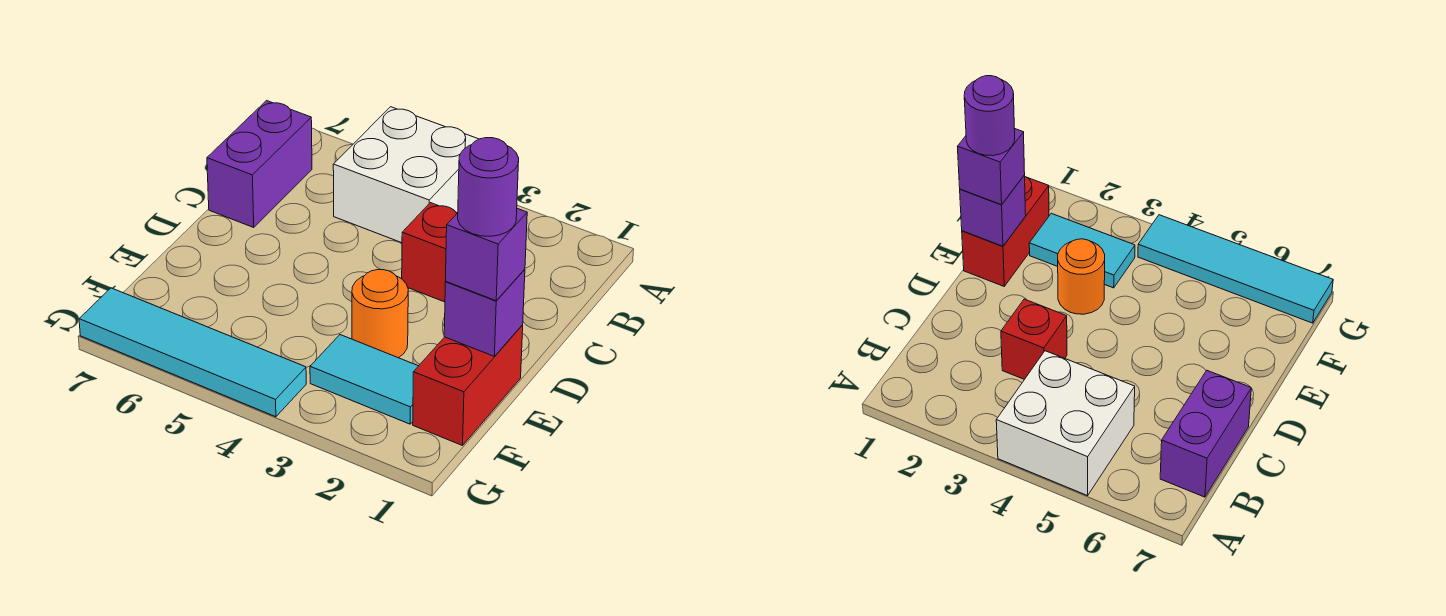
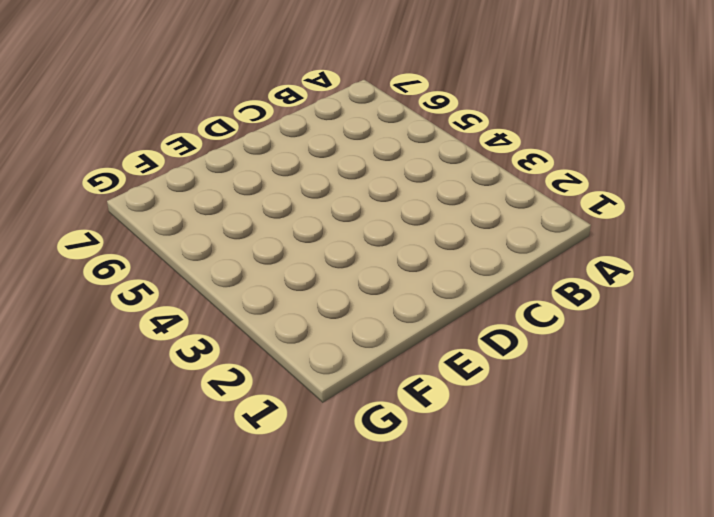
none -> white brick A4:B5 level 1
none -> purple brick B7:C7 level 1

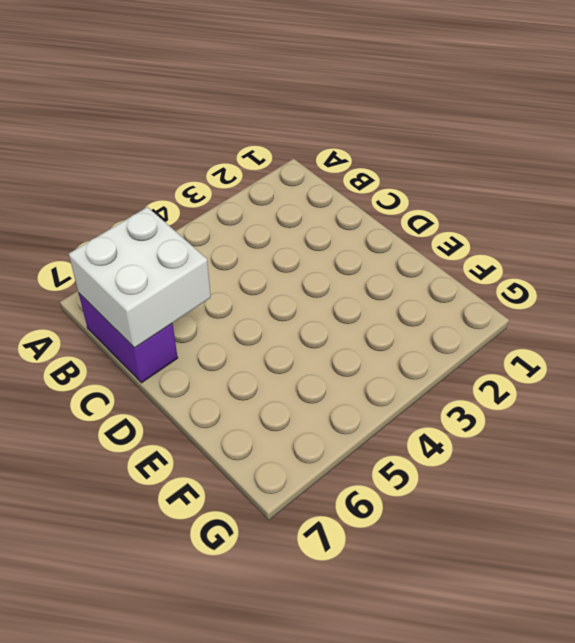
white brick B6:C7 level 2 -> white brick A4:B5 level 1
none -> red brick C3 level 1
none -> red brick E1:F1 level 1

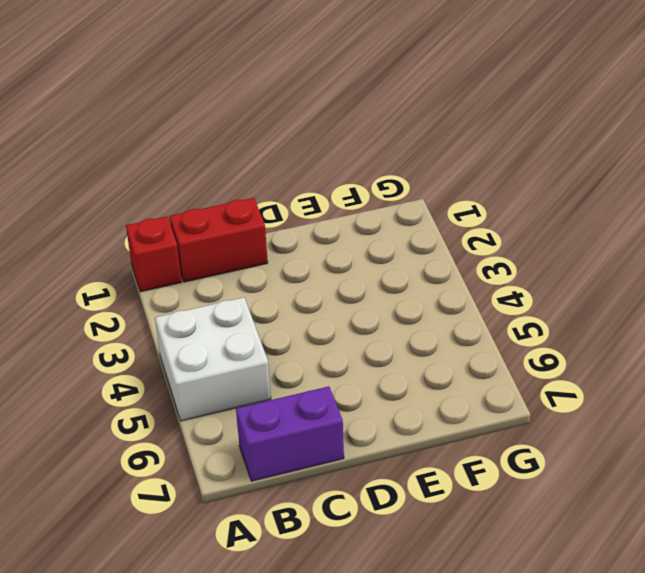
red brick A1 level 1 -> red brick C3 level 1
red brick B1:C1 level 1 -> red brick E1:F1 level 1
none -> orange round brick E3 level 1
none -> cyan tile F2:F3 level 1

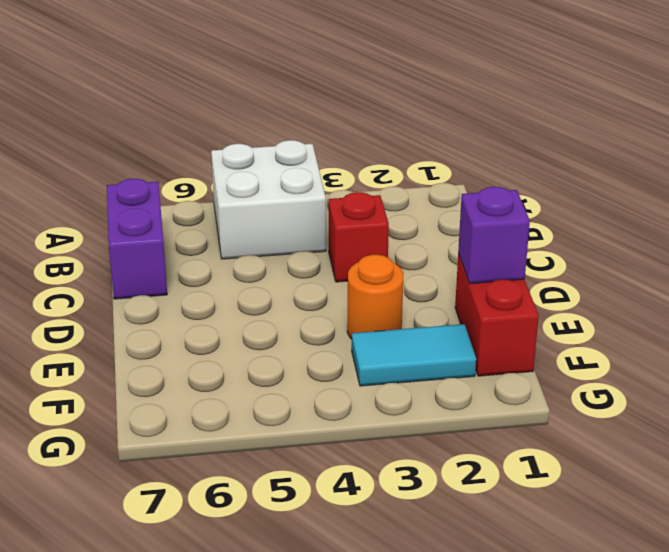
none -> cyan tile G4:G7 level 1
none -> purple brick E1 level 3

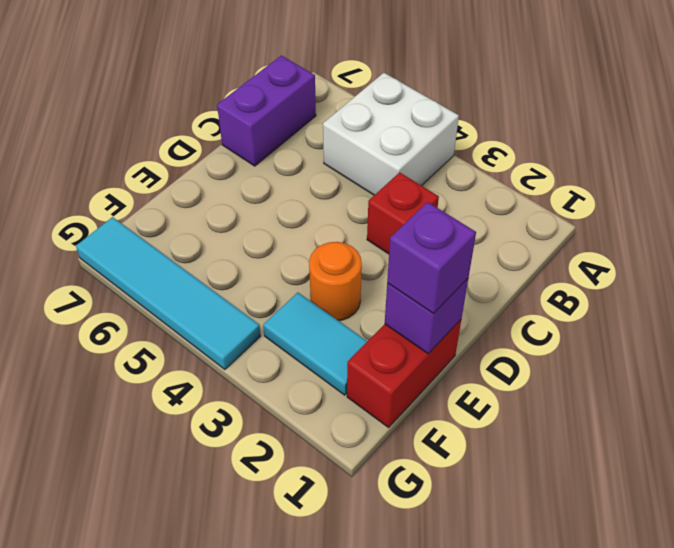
none -> purple round brick E1 level 4

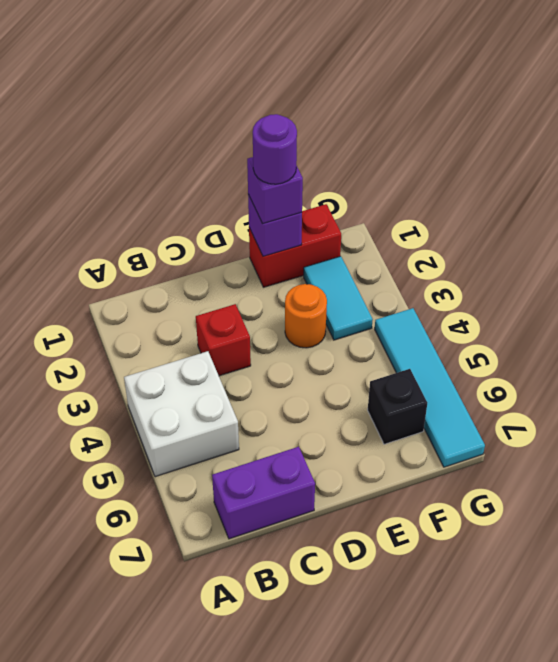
black brick F6 level 1 -> none

